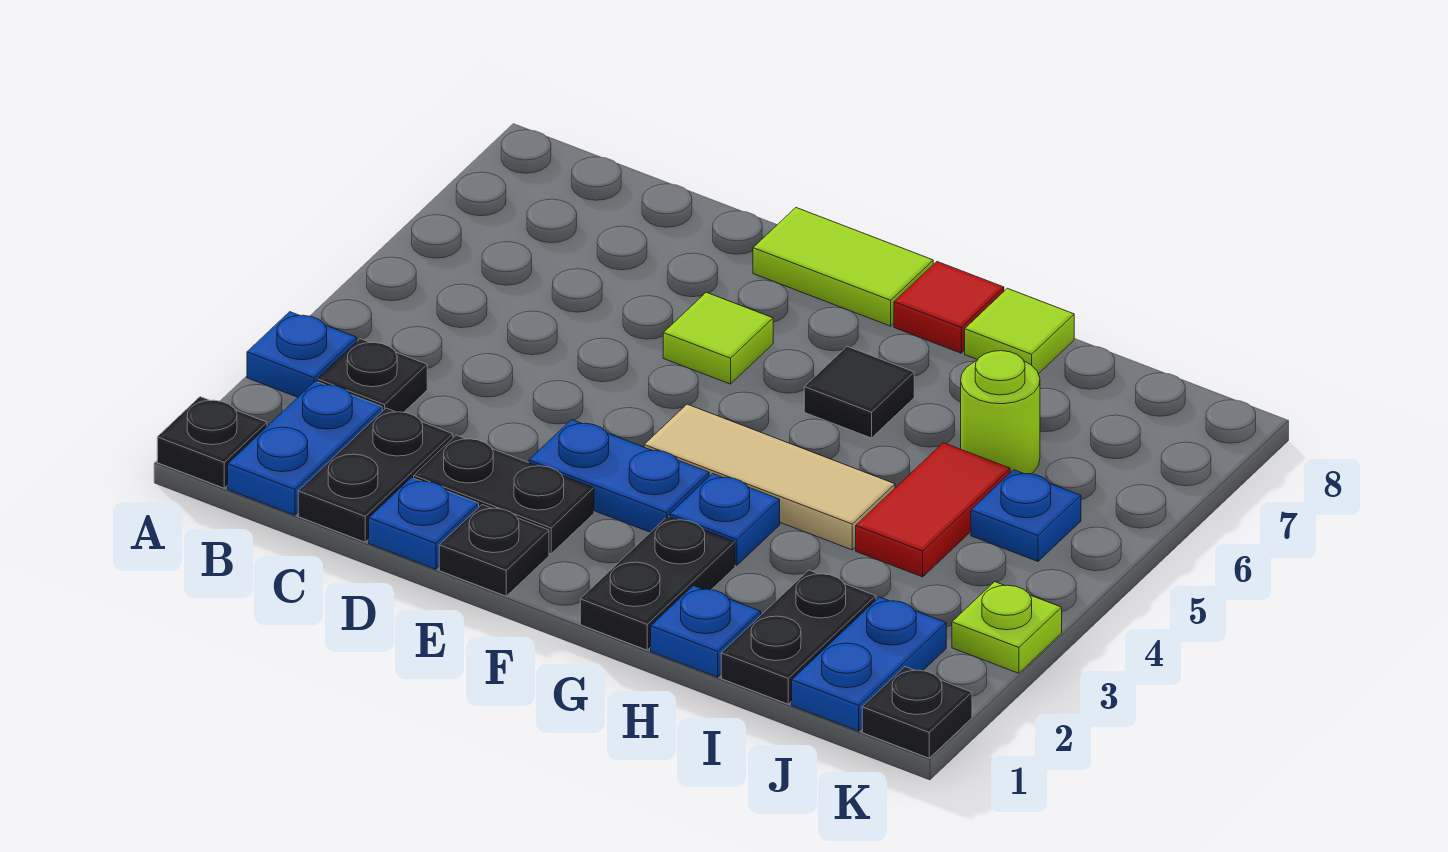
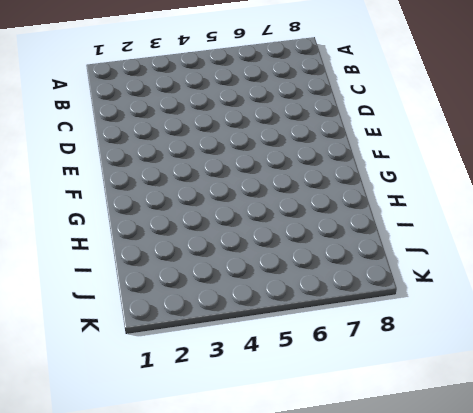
none -> black plate A1 level 1
none -> blue plate A3 level 1
none -> blue plate B1:B2 level 1

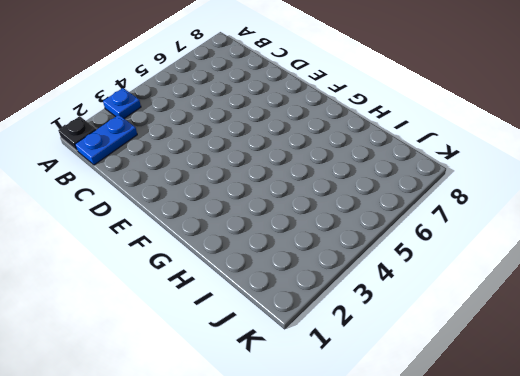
none -> black plate B3 level 1
none -> black plate C1:C2 level 1
none -> blue plate D1 level 1

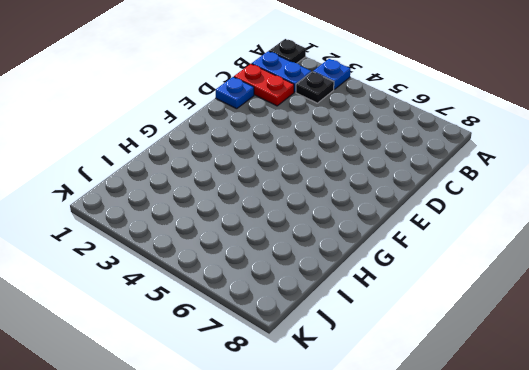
red plate C1:C2 level 1 -> black plate C1:C2 level 1
none -> black plate D2:E2 level 1
none -> black plate E1 level 1
none -> blue plate E3:F3 level 1

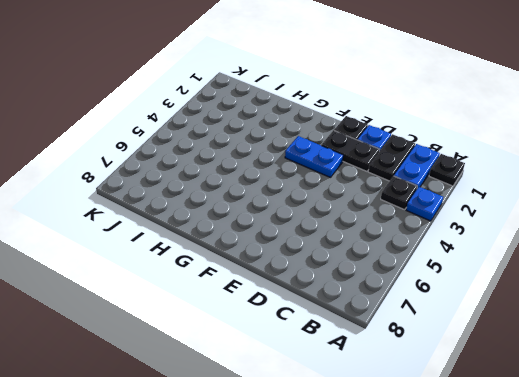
none -> lime tile E6 level 1
none -> lime tile E8:F8 level 1
none -> tan tile F4:H4 level 1

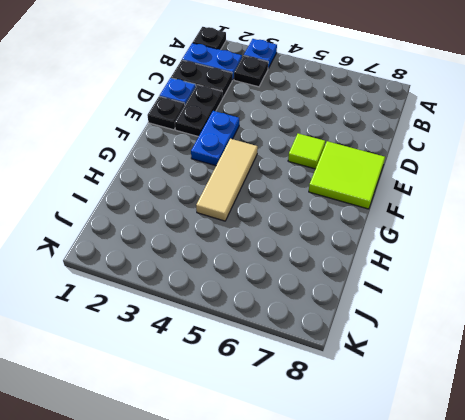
lime tile E7:F8 level 1 -> lime tile E8:F8 level 1
none -> black plate G1:G2 level 1
none -> blue plate G3 level 1
none -> black tile G6 level 1

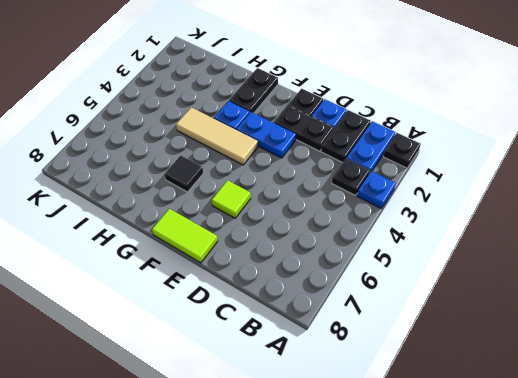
none -> red tile G8 level 1
none -> blue plate H1 level 1
none -> lime tile H8 level 1

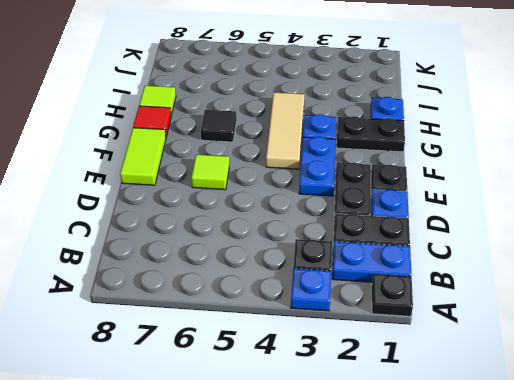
none -> black plate I1:I2 level 1
none -> red tile I4:I5 level 1
none -> lime round brick I6 level 1

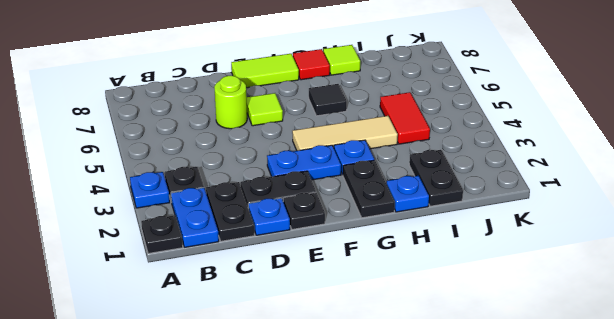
lime round brick D6 level 1 -> lime round brick I6 level 1
none -> blue plate J1:J2 level 1
none -> blue plate J5 level 1
none -> black plate K1 level 1

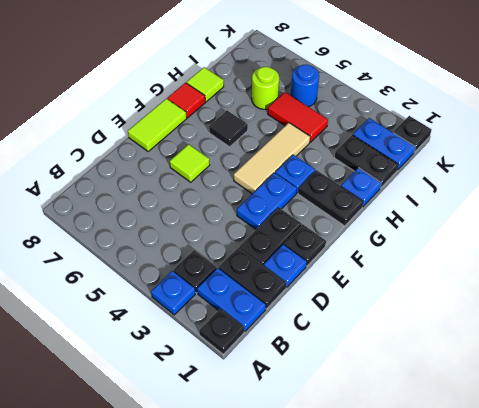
blue round brick J5 level 1 -> blue plate J5 level 1
none -> lime plate K3 level 1

